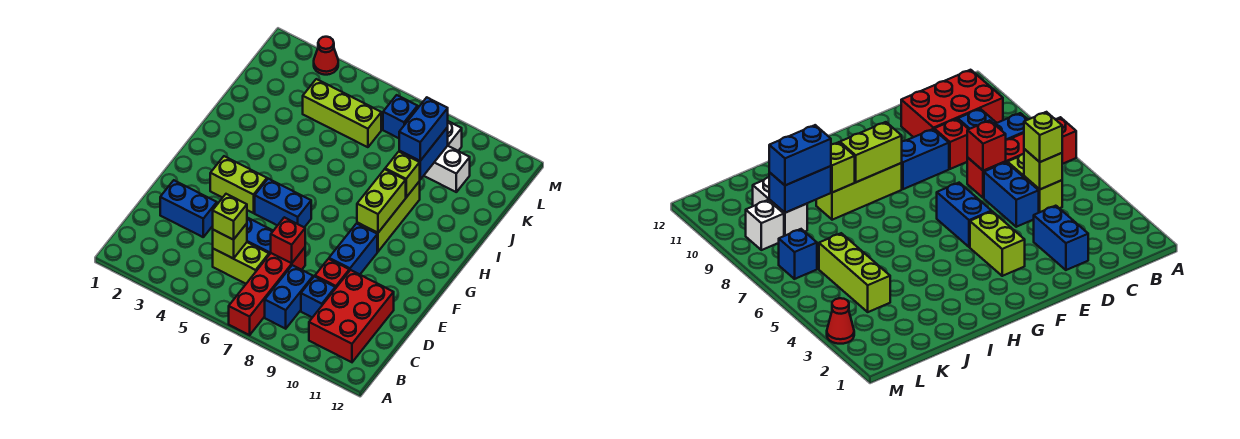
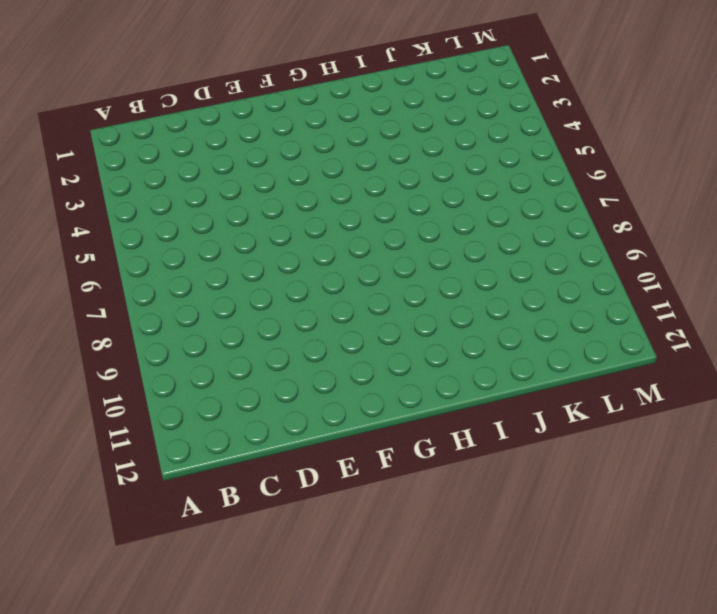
none -> red brick A7:D7 level 1
none -> blue brick B8:C8 level 1
none -> red brick B10:D11 level 1

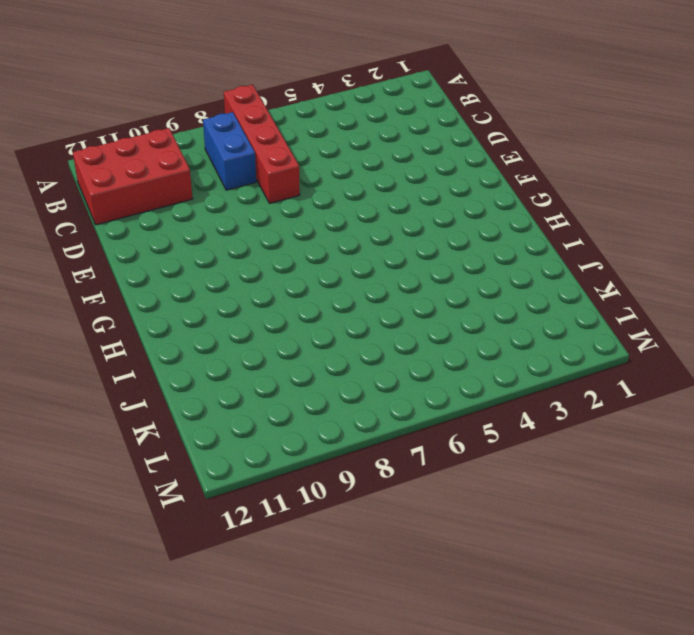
red brick B10:C12 level 1 -> red brick B10:D11 level 1
none -> lime brick C5:C6 level 1
none -> blue brick C9 level 1
none -> blue brick D2:D3 level 1

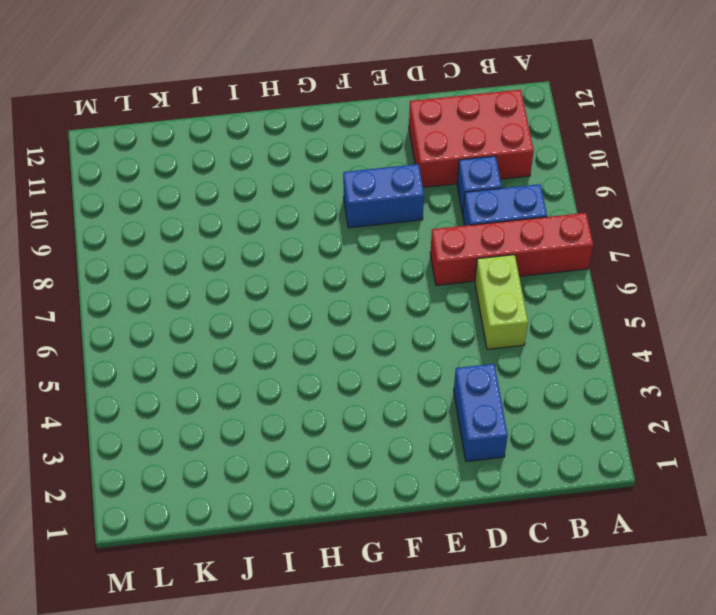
none -> blue brick D5:D6 level 1
none -> red brick D9 level 1
none -> lime brick F3:F4 level 1

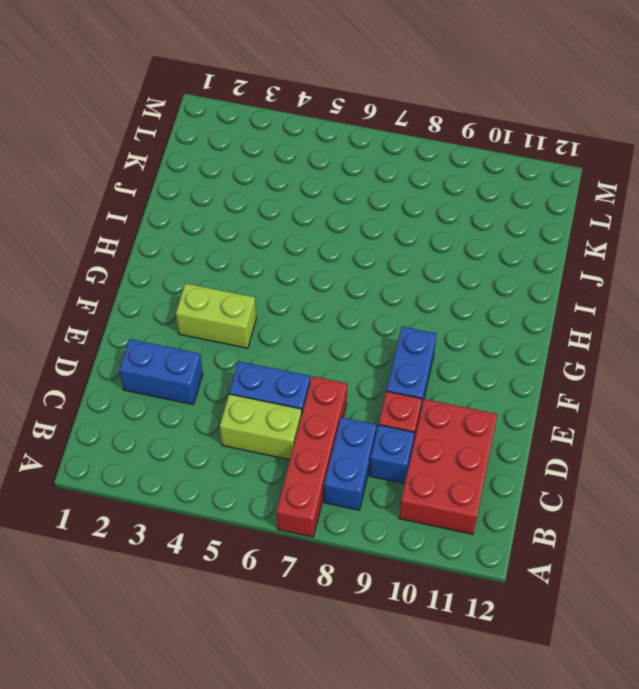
none -> blue brick F5:F6 level 1
none -> lime brick G9:I9 level 1
none -> lime brick K4:K6 level 1

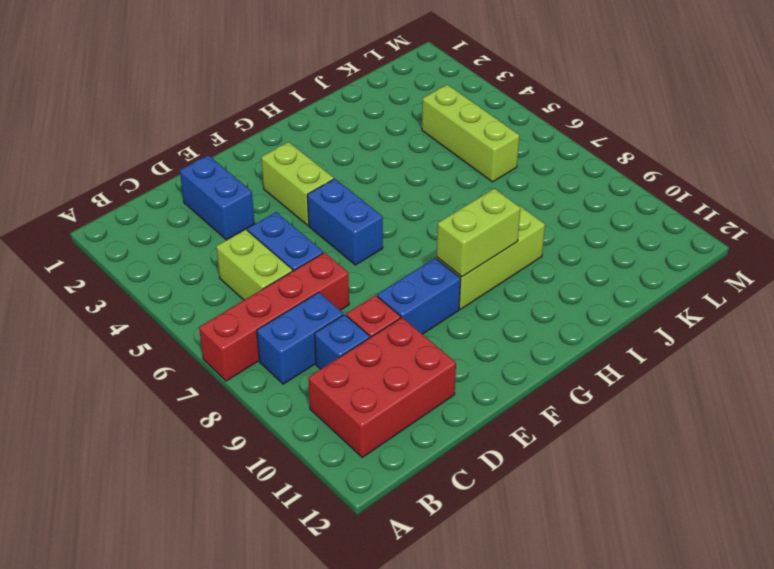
none -> white brick K9:K10 level 1
none -> blue brick L7 level 1
none -> white brick L9 level 1

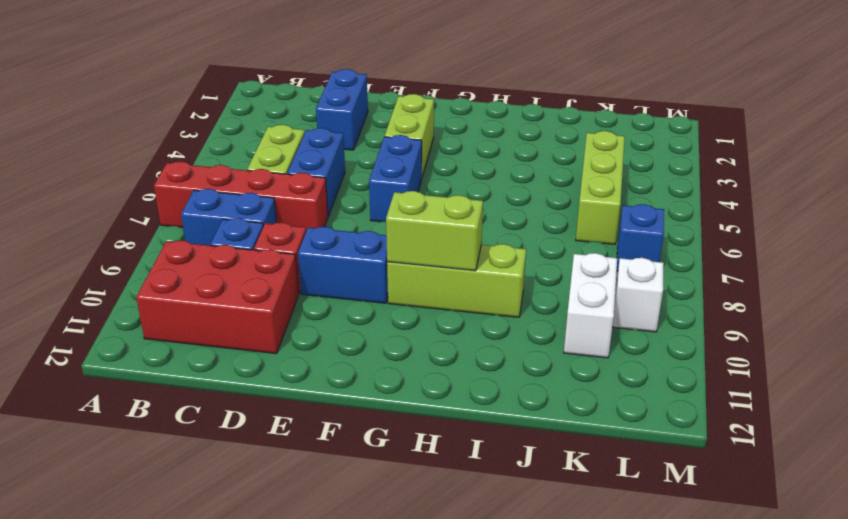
none -> red cone M3 level 1
none -> lime brick C5 level 2
none -> red brick D7 level 2

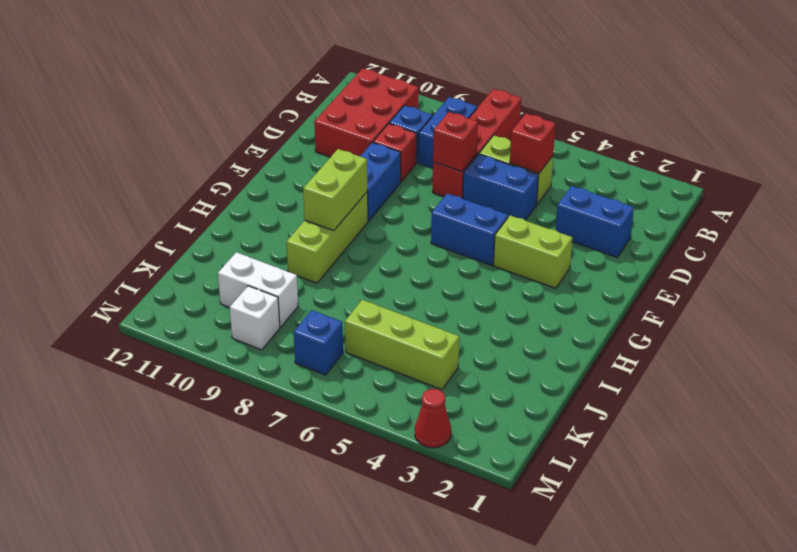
red brick C5 level 2 -> lime brick C5 level 2
none -> lime brick I9 level 2
none -> blue brick J9:K9 level 2
none -> lime brick C5 level 3

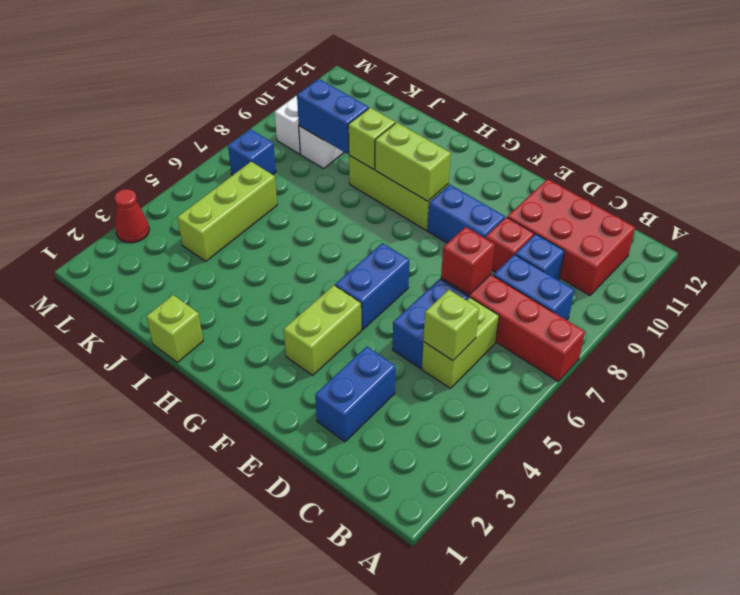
lime brick I1 level 1 -> lime brick C5 level 3
none -> blue brick J9:K9 level 3

